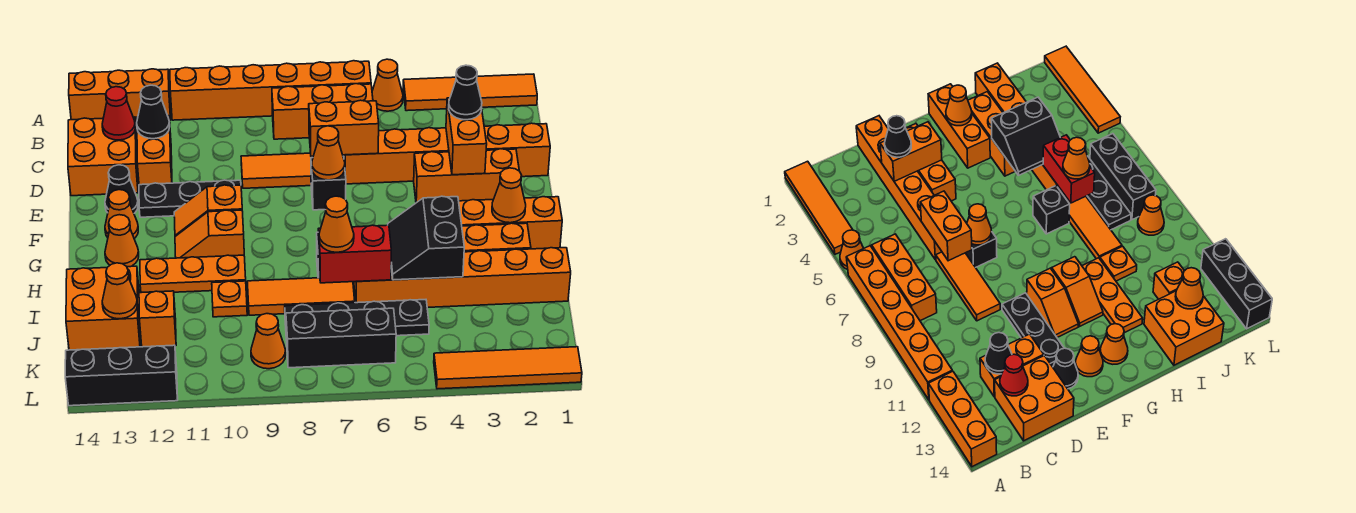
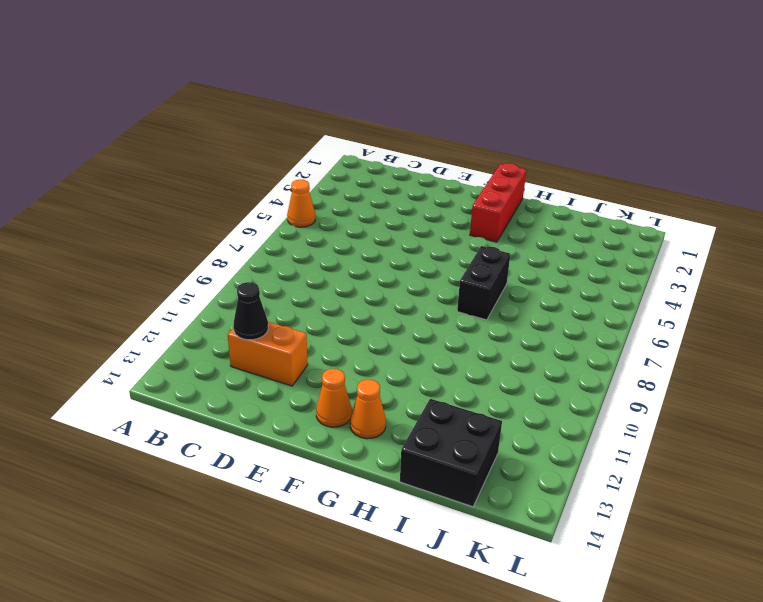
red brick G1:G3 level 1 -> orange brick G1:G3 level 1
black brick H6:H7 level 1 -> black brick H7 level 1
black brick I13:J14 level 1 -> orange brick I13:J14 level 1
none -> orange tile A1:A4 level 1
none -> orange brick A6:A11 level 1
none -> orange brick A12:A14 level 1
none -> orange brick B6:B8 level 1

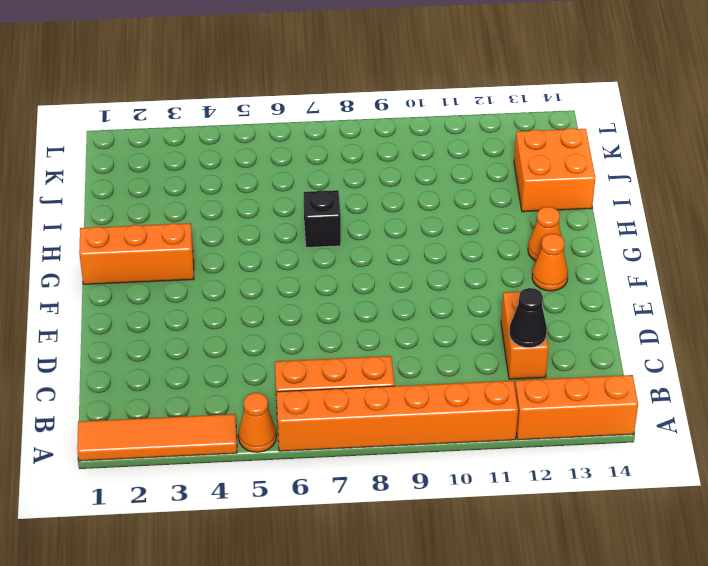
none -> orange brick C13:D14 level 1
none -> orange brick D1:D6 level 1
none -> orange tile D7:D9 level 1
none -> orange brick E2:E4 level 1

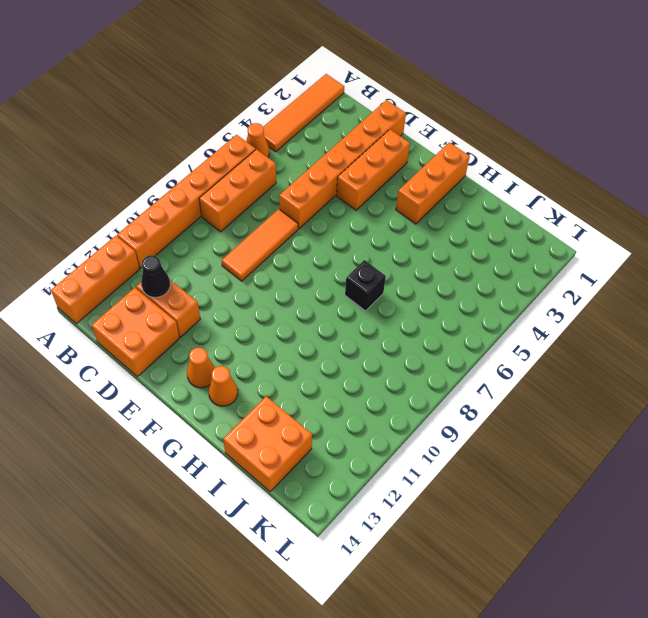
none -> black brick E7 level 1
none -> black plate E10:E12 level 1
none -> black cone E13 level 1
none -> orange slope F10:F11 level 1 top 10

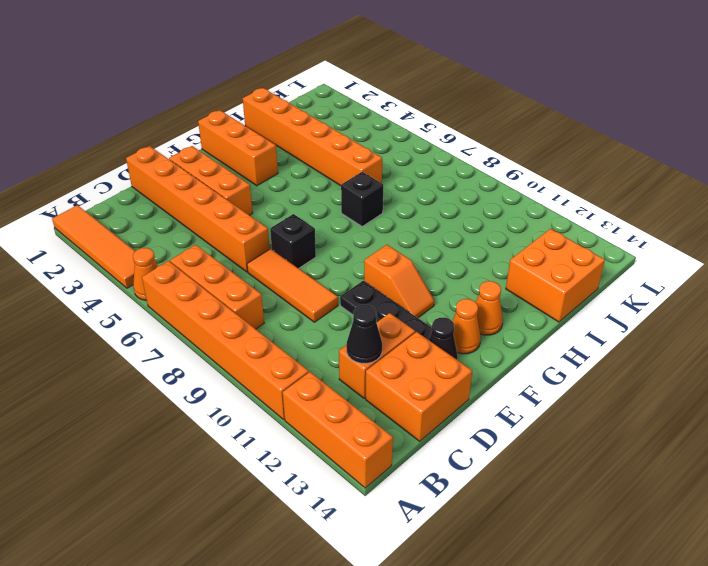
none -> orange slope G10:G11 level 1 top 10
none -> orange brick H2:H4 level 1
none -> orange plate H10:H12 level 1
none -> orange tile I7:I9 level 1

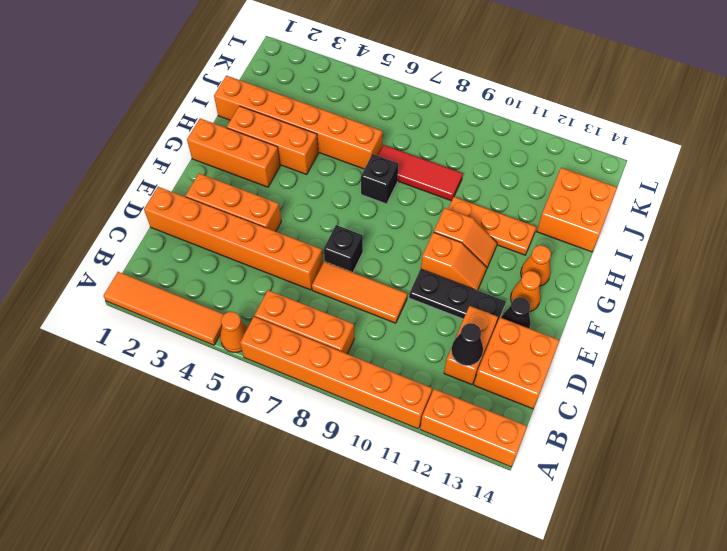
red tile I7:I9 level 1 -> orange tile I7:I9 level 1
none -> orange plate I10 level 1
none -> black plate J5:J8 level 1
none -> orange brick J12 level 1
none -> black brick K6:K8 level 1

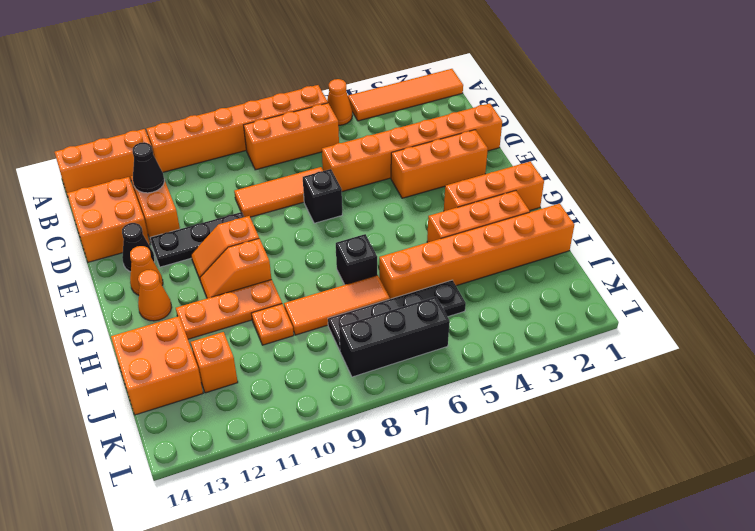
none -> orange cone K9 level 1
none -> orange tile L1:L4 level 1
none -> black brick L12:L14 level 1
none -> red cone C13 level 2

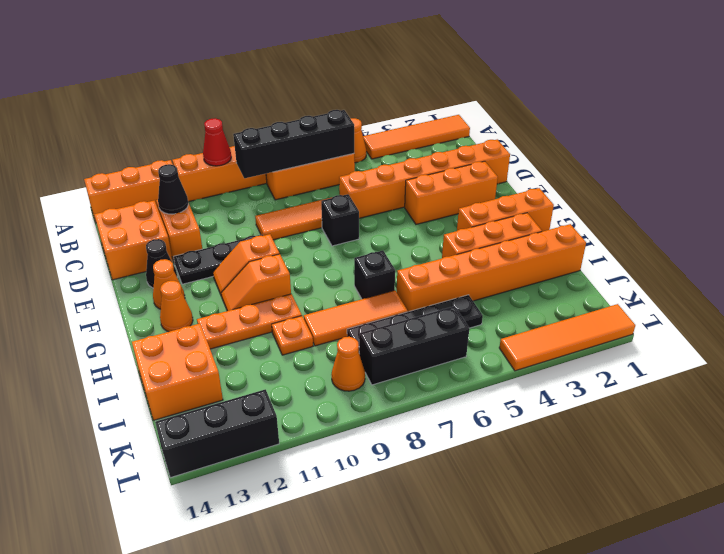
red cone A10 level 2 -> red cone C13 level 2
black brick B6:B9 level 2 -> none
none -> orange brick J12 level 1
none -> orange brick D3:E3 level 2
none -> orange brick D6:D7 level 2
none -> orange cone E7 level 2

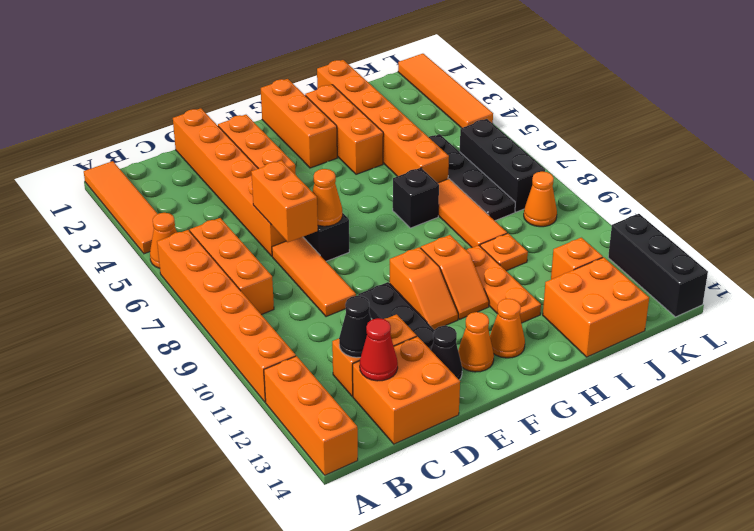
none -> orange brick D3:E3 level 2
none -> orange cone G2 level 2
none -> black slope H4:I5 level 2 top 4
none -> red brick I6:I7 level 2

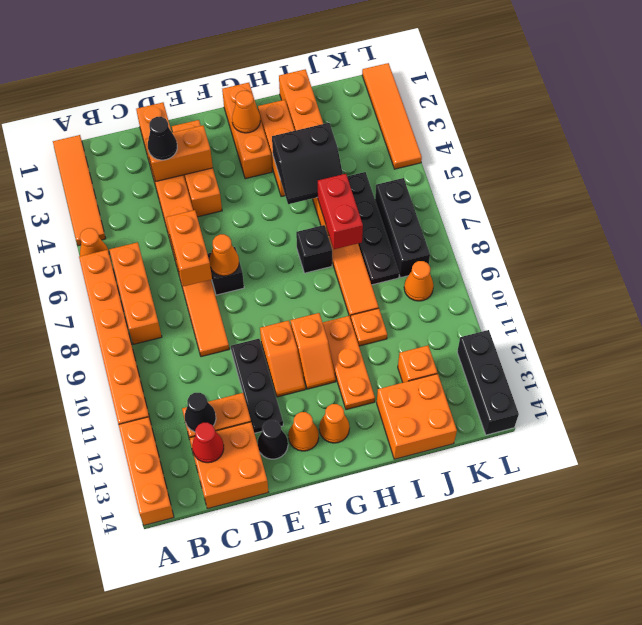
none -> orange cone J13 level 2
none -> orange cone I7 level 3

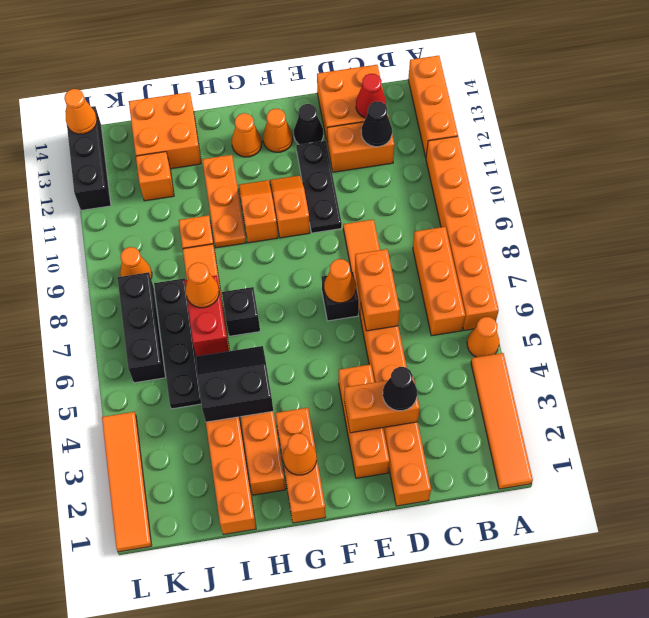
orange cone L14 level 2 -> orange cone J13 level 2

